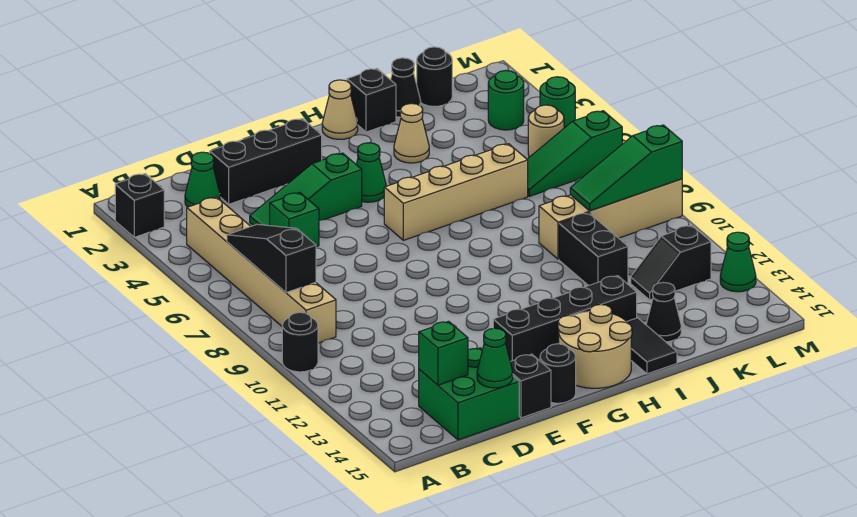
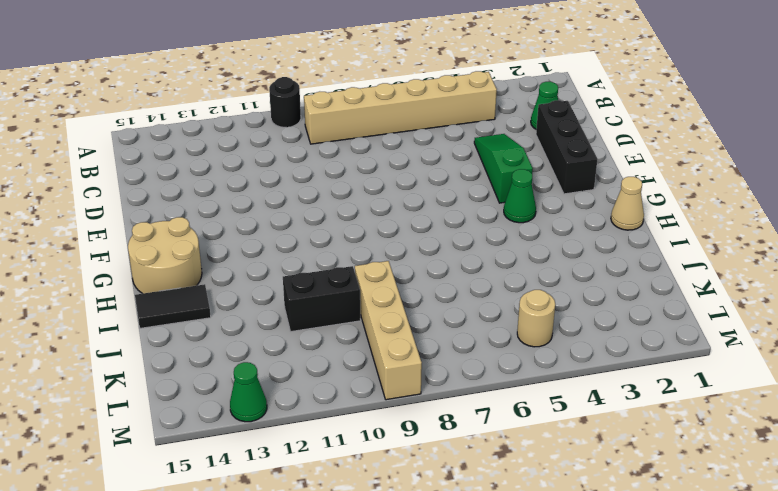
none -> black brick A2 level 1
none -> green brick C14:D15 level 1
none -> green brick D5 level 1
none -> black brick E15 level 1

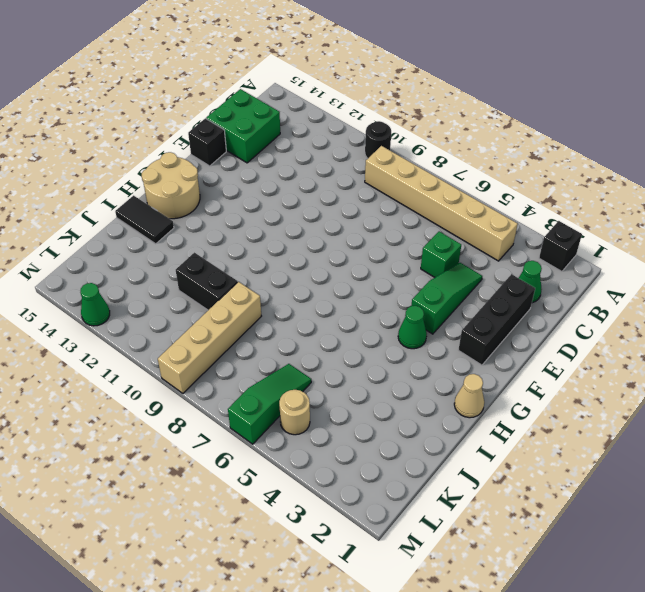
none -> black brick F13:I13 level 1
none -> black round brick F15 level 1
none -> tan brick G6:J6 level 1
none -> black brick I1 level 1

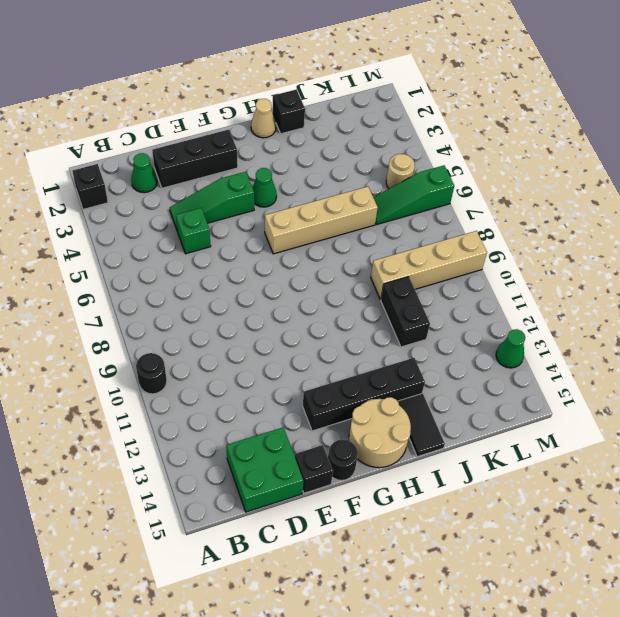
none -> tan brick B4:B9 level 1
none -> tan cone I3 level 1
none -> black cone J1 level 1
none -> black cone J14 level 1

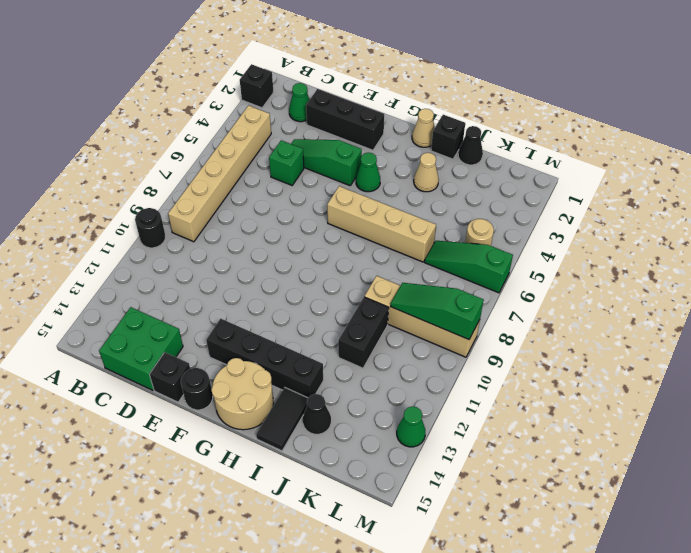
none -> black round brick K1 level 1
none -> black slope K12:L12 level 1 top L
none -> green round brick L3 level 1
none -> green round brick M4 level 1

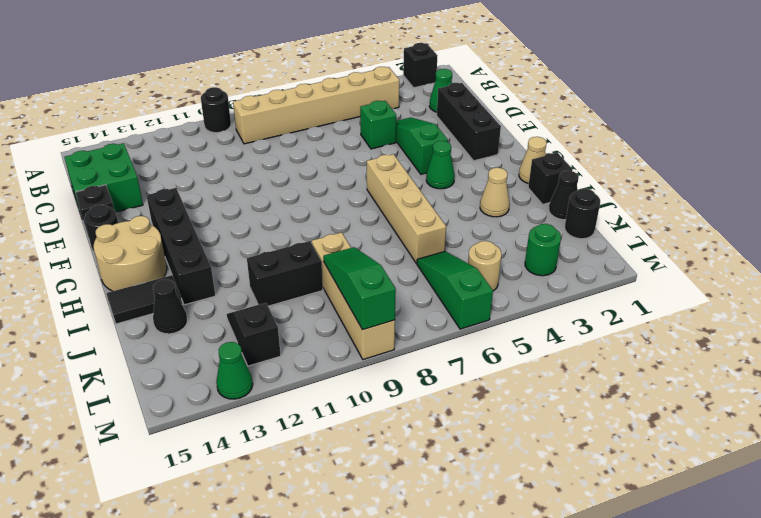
none -> green round brick M4 level 1
none -> black slope B6:B8 level 2 top 8
none -> green brick C14 level 2
none -> green cone D15 level 2

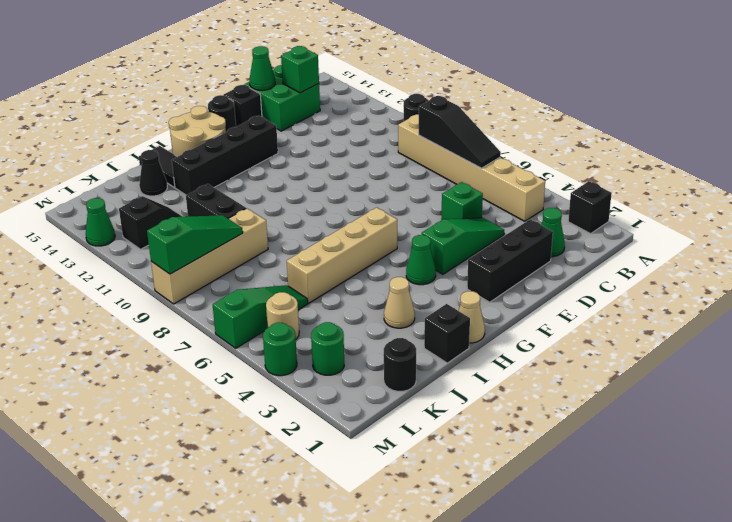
none -> black cone J1 level 1

